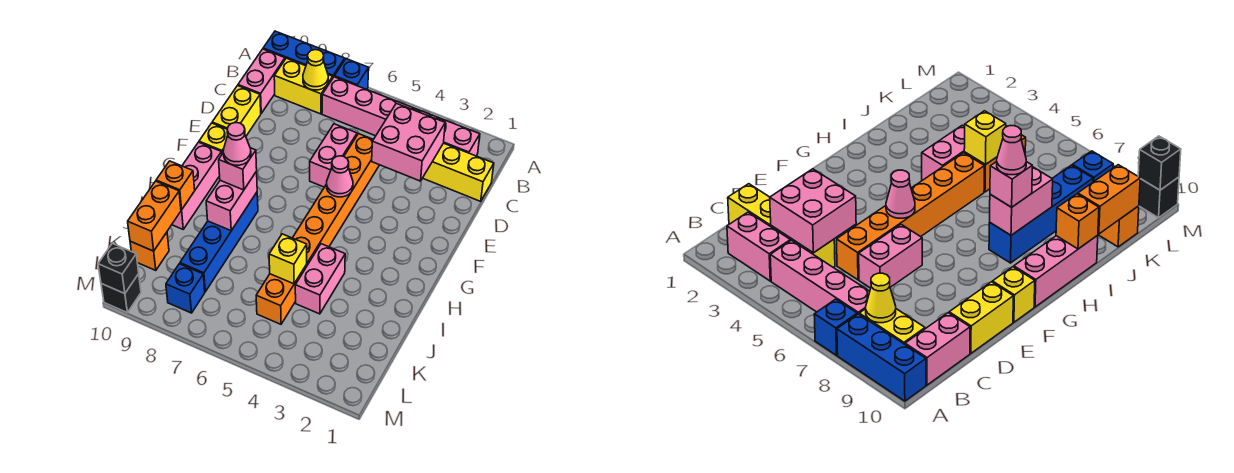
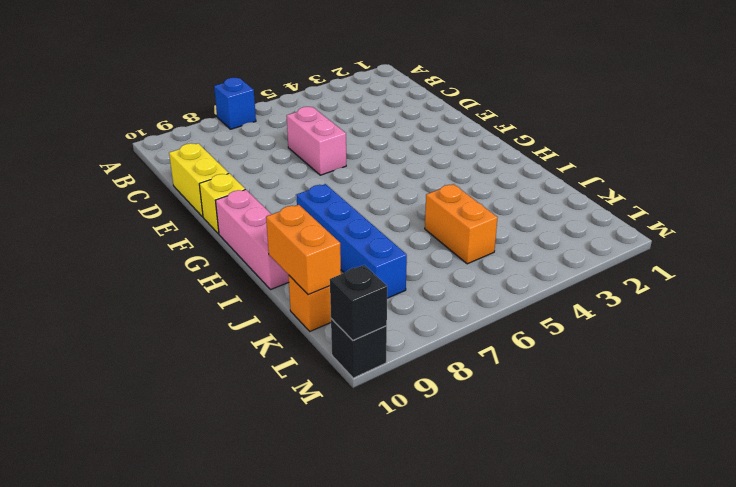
none -> blue brick A8:A10 level 1
none -> pink brick B2:B3 level 1
none -> pink brick B4:B7 level 1

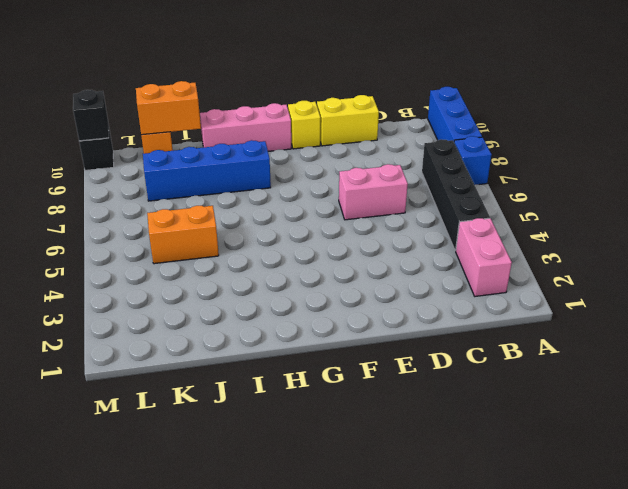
black brick B4:B7 level 1 -> pink brick B4:B7 level 1
none -> yellow brick B8:B9 level 1
none -> pink brick B10:C10 level 1
none -> yellow brick C1:C4 level 1

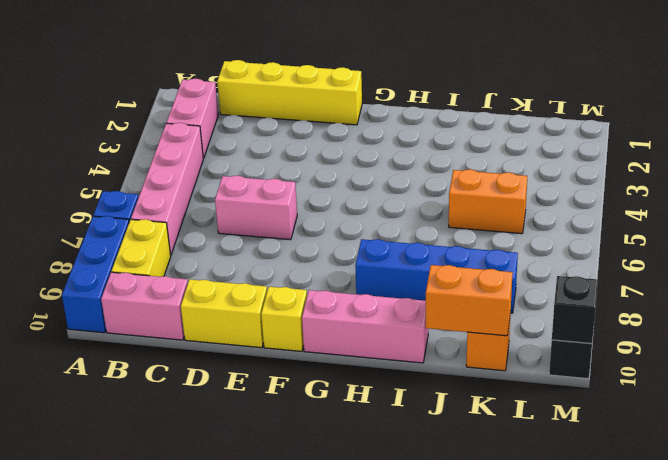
yellow brick C1:F1 level 1 -> yellow brick C1:C4 level 1
none -> orange brick D5:I5 level 1
none -> pink brick I4:J4 level 1
none -> blue brick L8 level 1

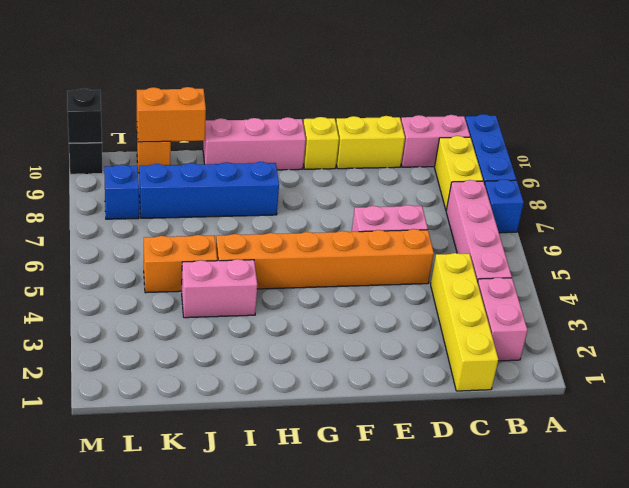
none -> yellow cone B8 level 2
none -> pink brick C3:D4 level 2
none -> pink cone F5 level 2

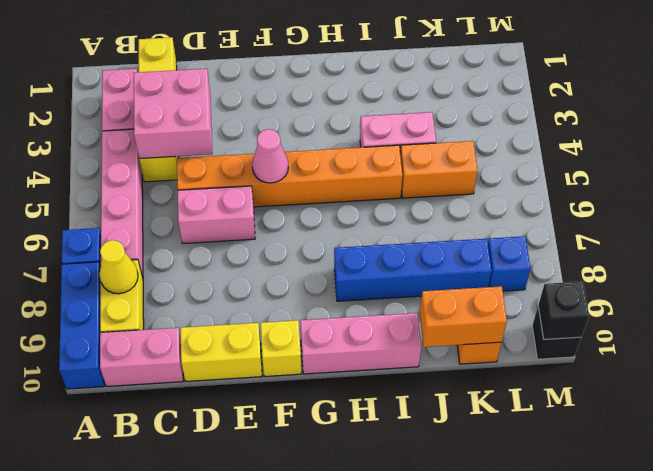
none -> pink brick H8:I8 level 2
none -> orange brick I10 level 2
none -> yellow brick J5 level 2

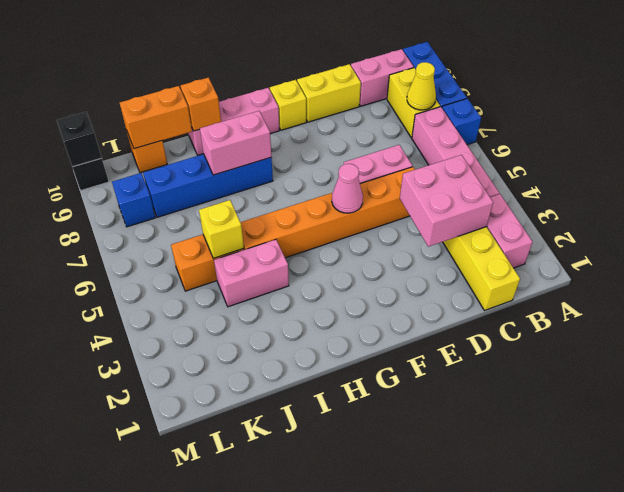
none -> pink brick H8 level 3
none -> pink cone H8 level 4

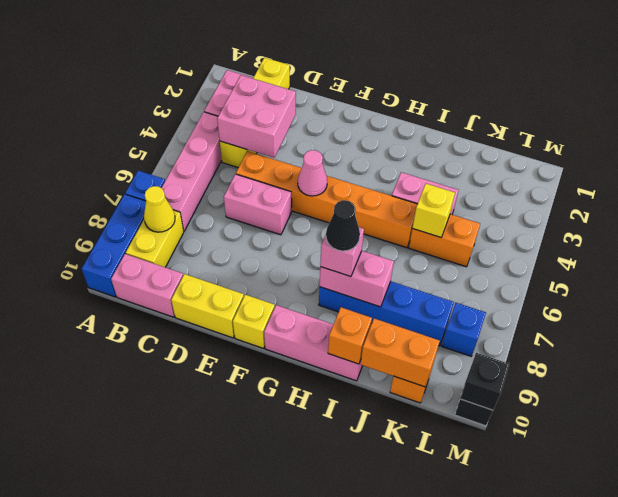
black cone H8 level 4 -> pink cone H8 level 4

